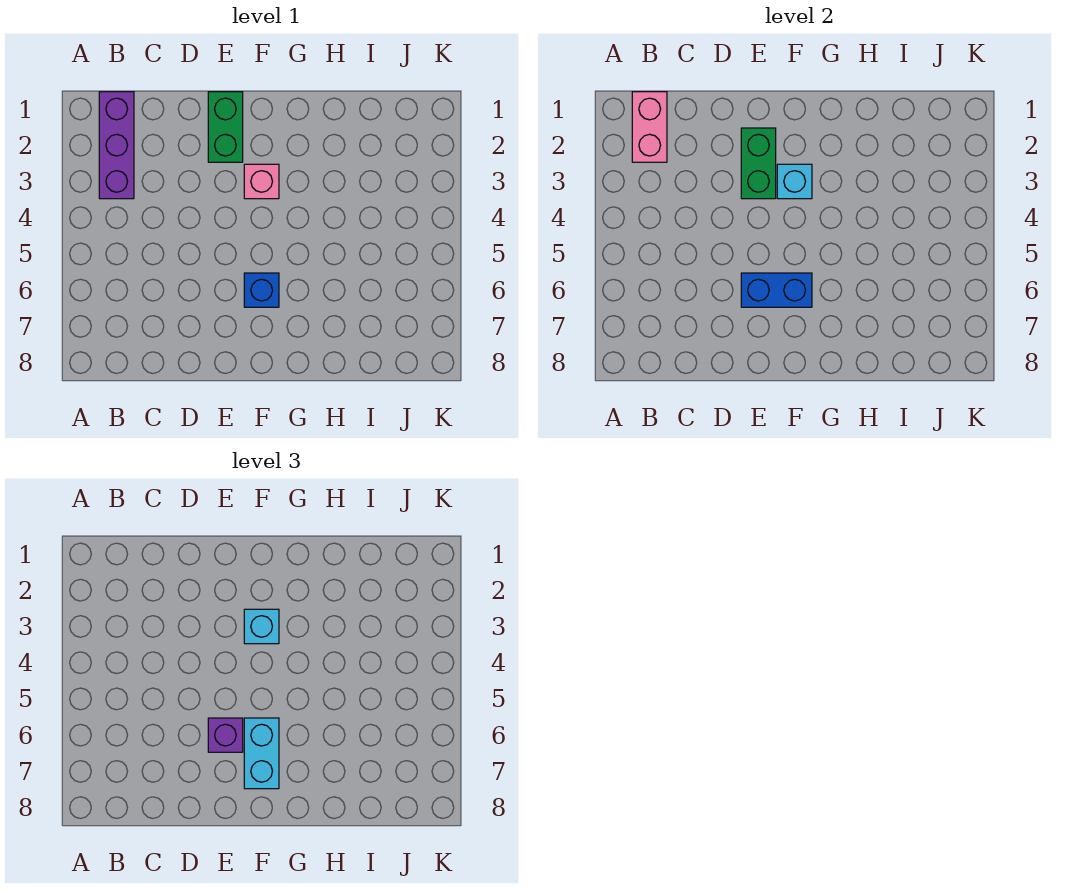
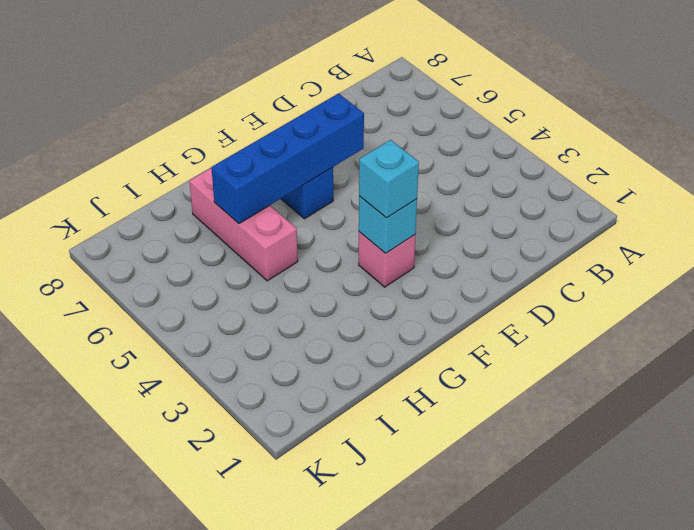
blue brick E6:H6 level 2 -> blue brick E6:F6 level 2
pink brick H5:H7 level 1 -> none
none -> purple brick B1:B3 level 1
none -> green brick E1:E2 level 1

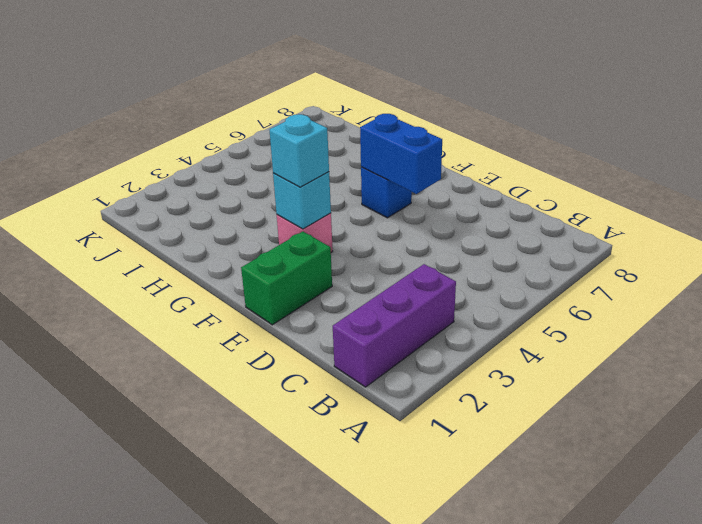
none -> pink brick B1:B2 level 2
none -> green brick E2:E3 level 2

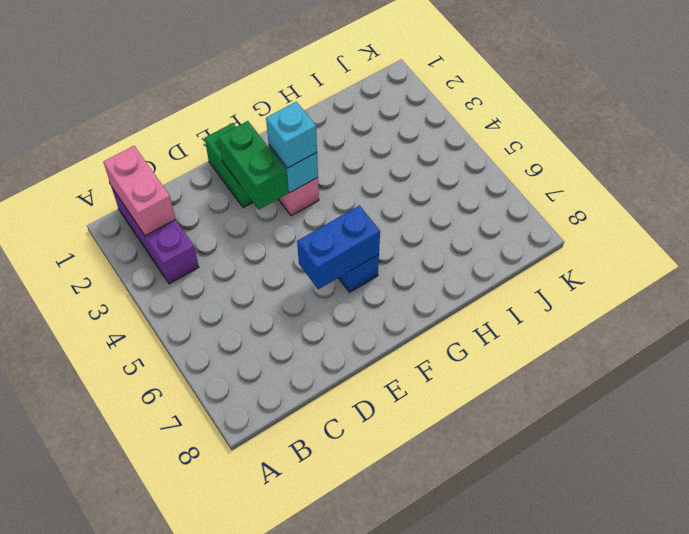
none -> purple brick E6 level 3
none -> cyan brick F6:F7 level 3

